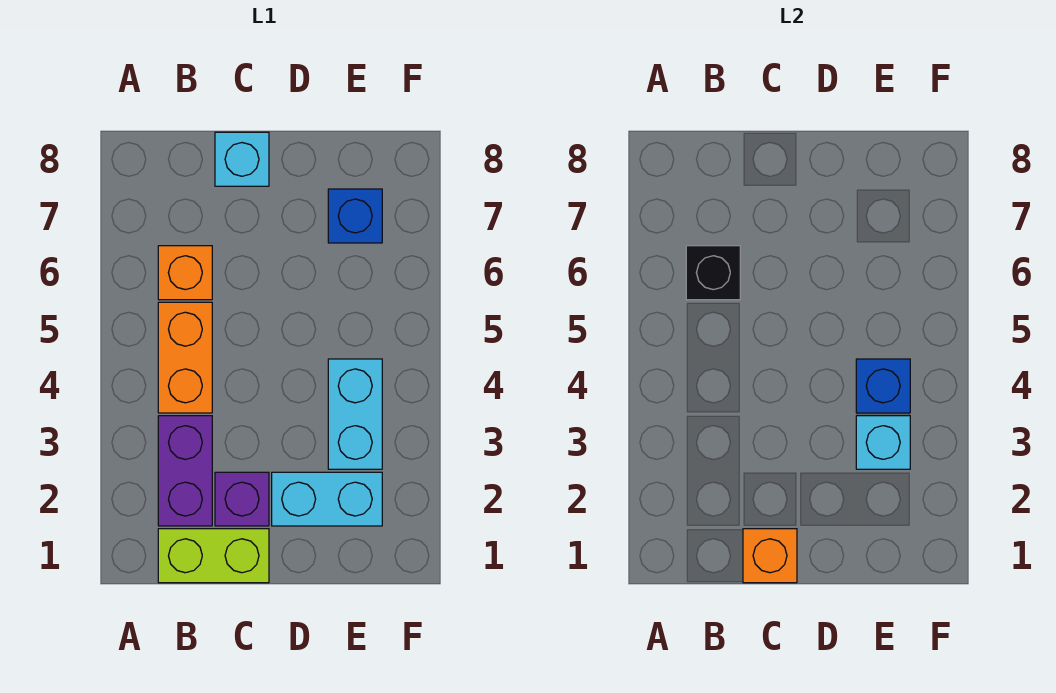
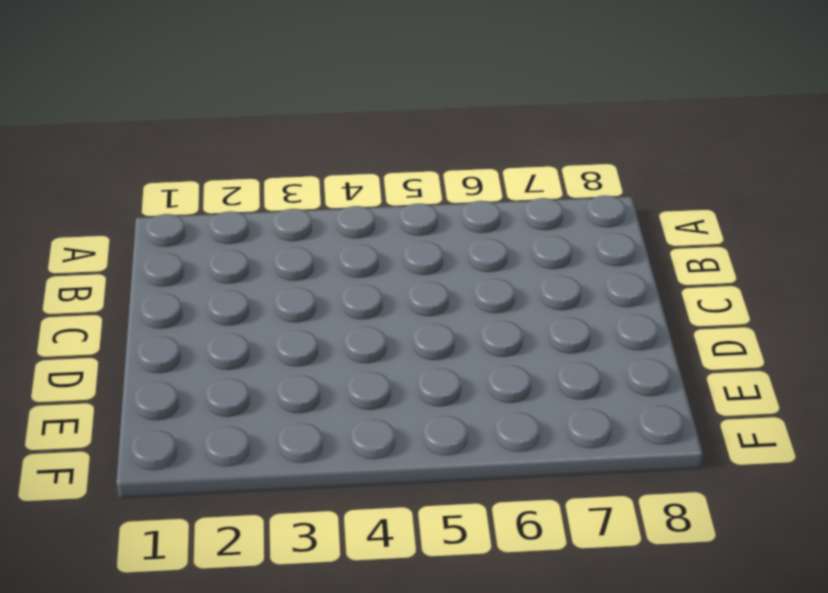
none -> lime brick B1:C1 level 1
none -> purple brick B2:B3 level 1
none -> orange brick B4:B5 level 1

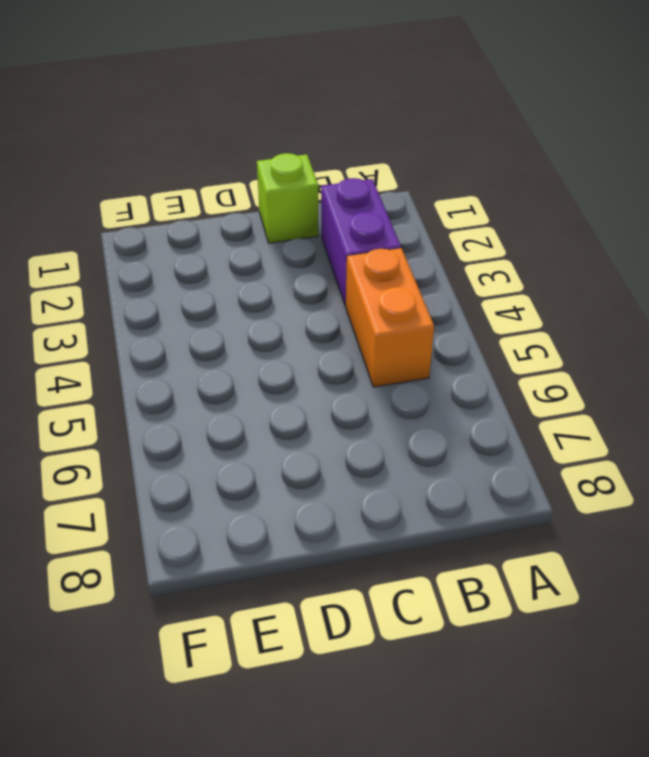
lime brick C1 level 1 -> lime brick B1:C1 level 1
none -> orange brick B6 level 1
none -> purple brick C2 level 1
none -> cyan brick C8 level 1

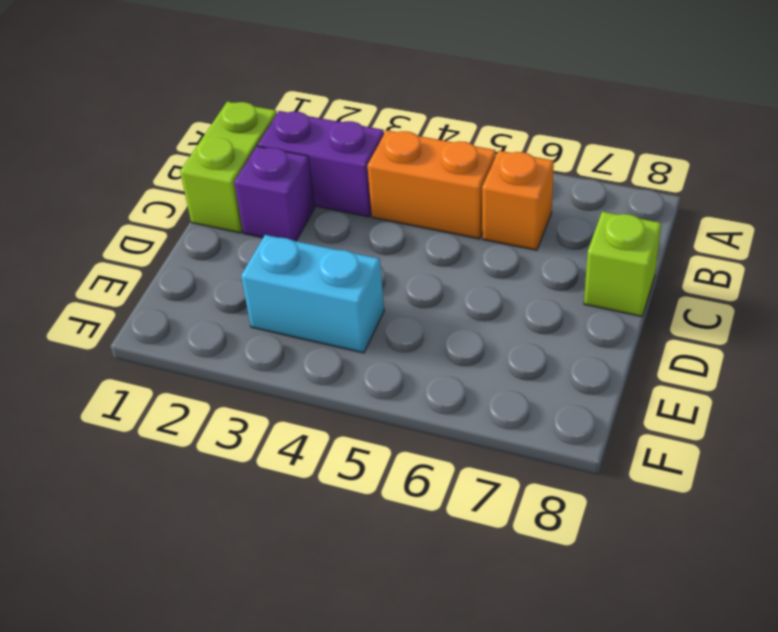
lime brick C8 level 1 -> cyan brick C8 level 1
none -> cyan brick D2:E2 level 1
none -> blue brick E7 level 1
none -> black brick B6 level 2

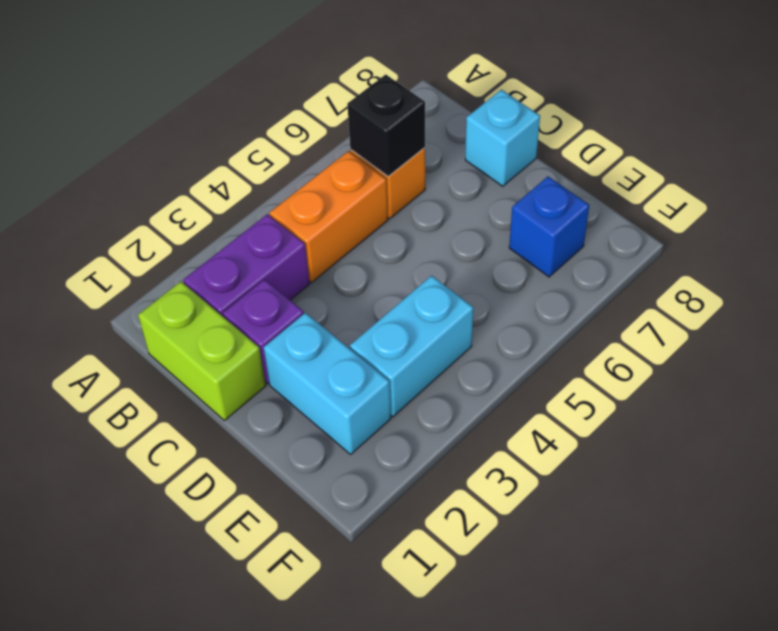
none -> orange brick C1 level 2
none -> cyan brick E3 level 2
none -> blue brick E4 level 2

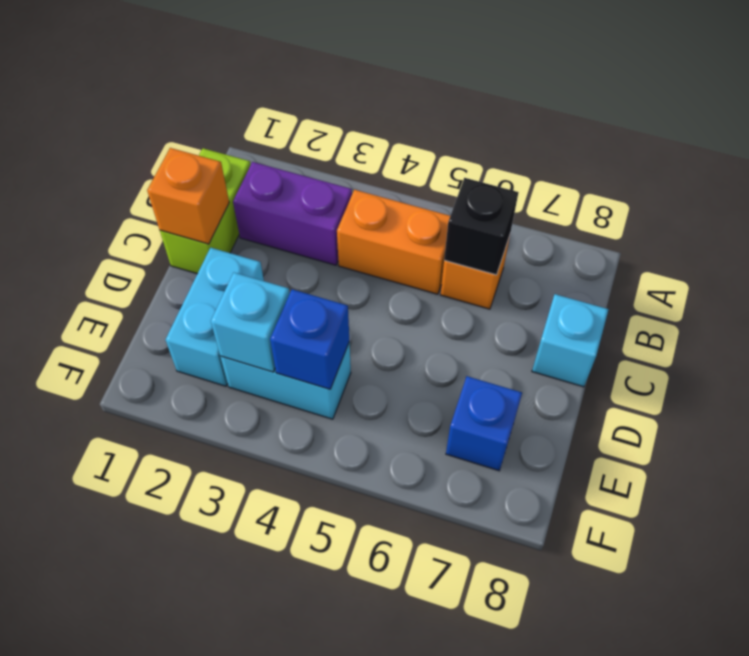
none -> purple brick C2 level 1

